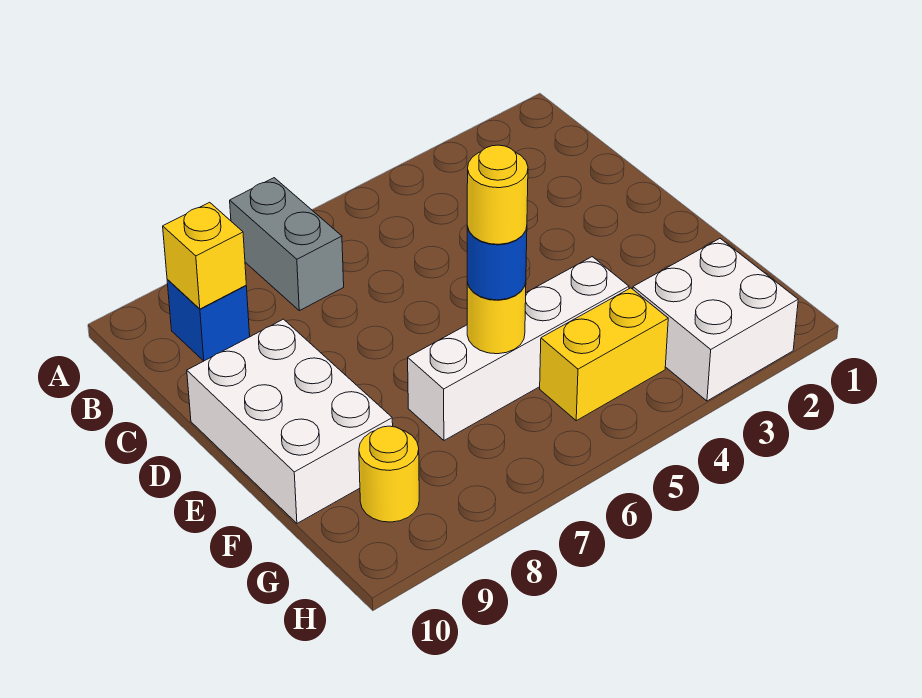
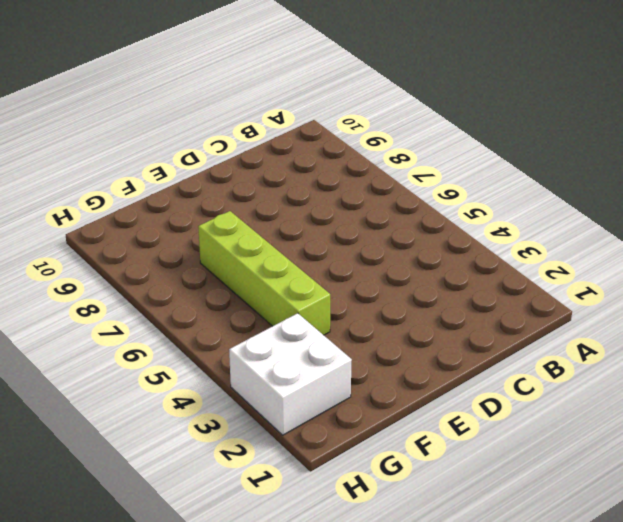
lime brick F4:F7 level 1 -> white brick F4:F7 level 1
none -> grey brick A7:B7 level 1
none -> blue brick B9 level 1

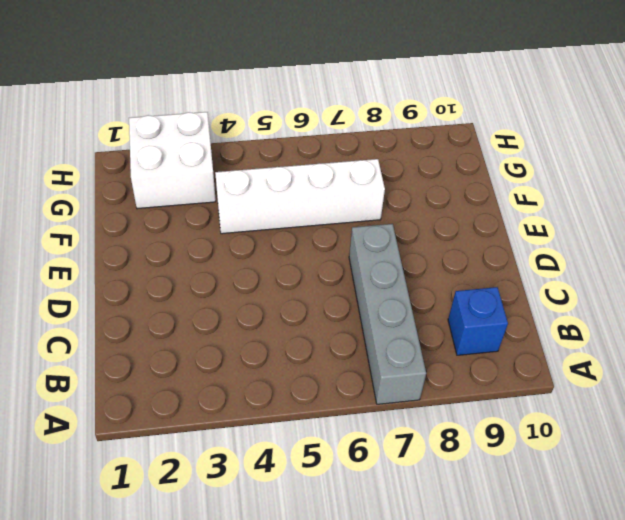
grey brick A7:D7 level 1 -> grey brick A7:B7 level 1
none -> white brick D9:F10 level 1
none -> yellow brick G4:G5 level 1

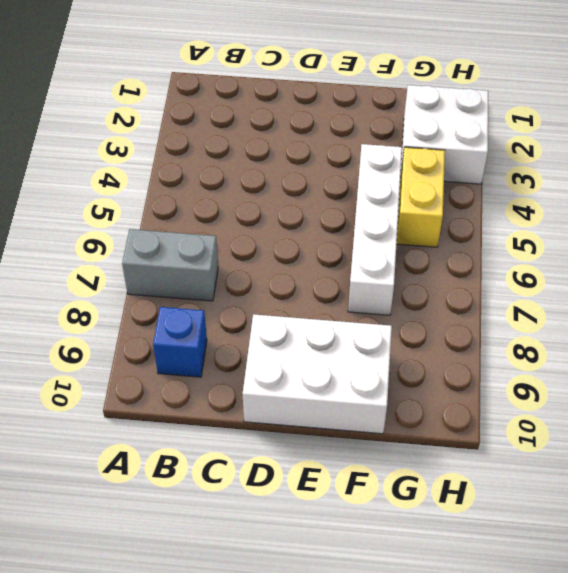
none -> yellow round brick G9 level 1
none -> yellow brick B9 level 2

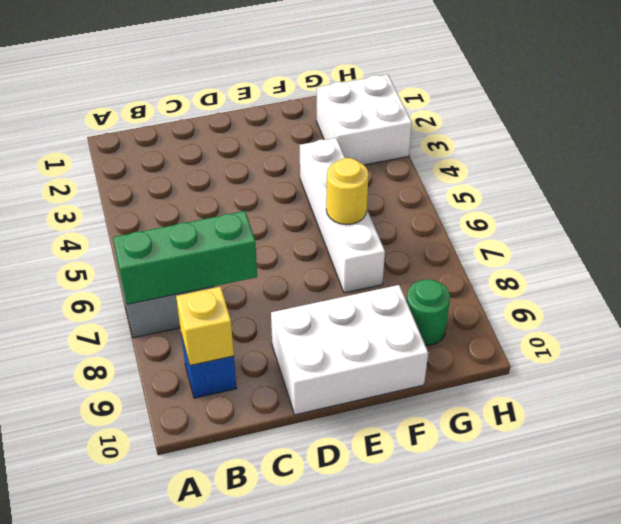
green brick A7:C7 level 2 -> none
green round brick G9 level 1 -> yellow round brick G9 level 1
none -> yellow brick G4:G5 level 1
none -> blue round brick F6 level 3

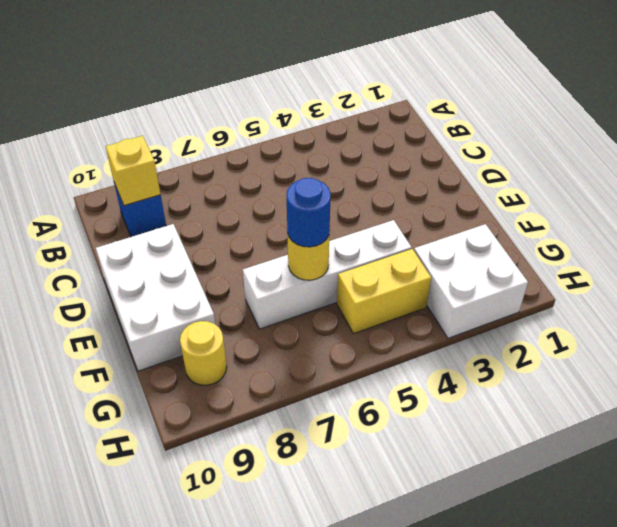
none -> grey brick A7:B7 level 1
none -> yellow round brick F6 level 4

